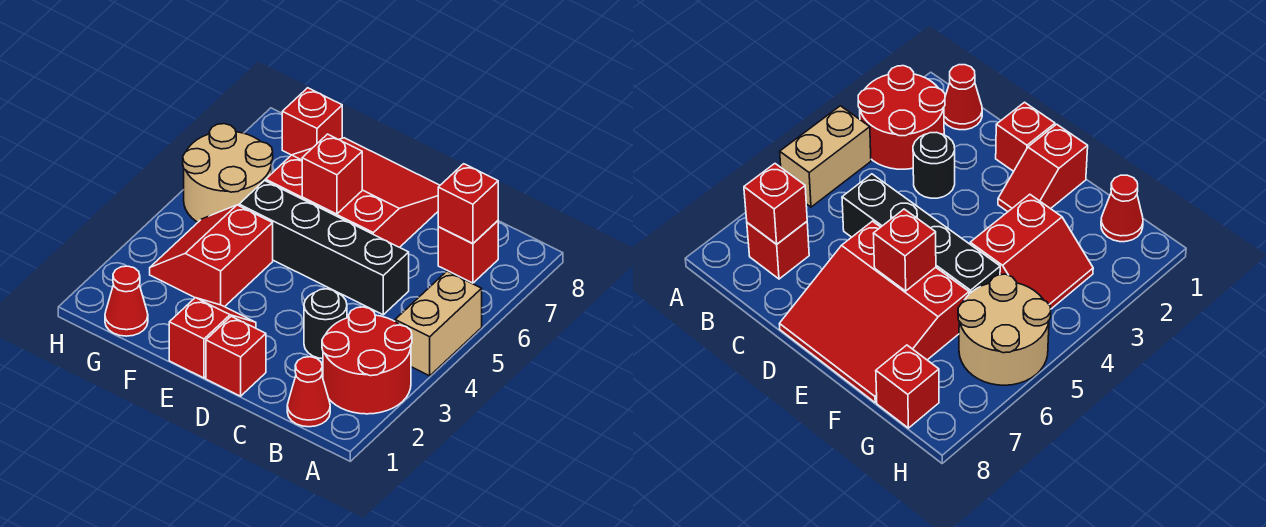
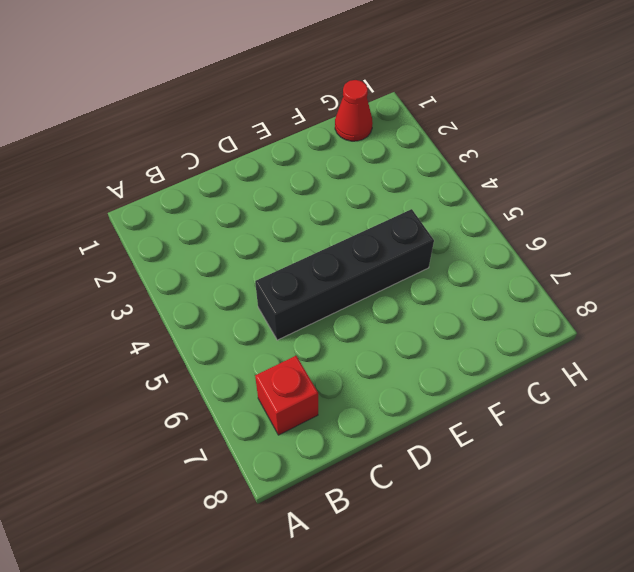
none -> red round brick A2:B3 level 1
none -> tan brick A4:A5 level 1
none -> red cone B1 level 1

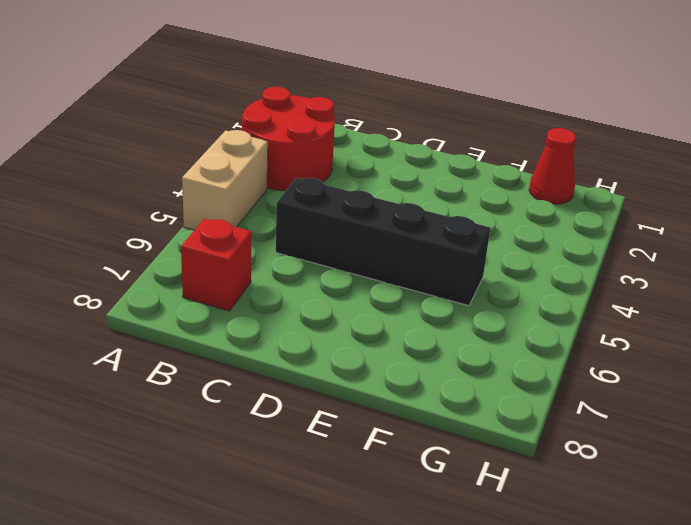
none -> red cone B1 level 1
none -> black round brick C3 level 1
none -> red brick D1 level 1

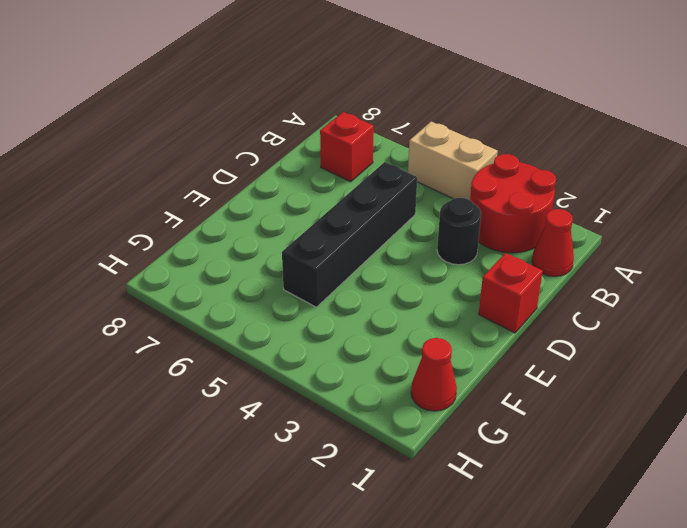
none -> red slope D6:F8 level 1 top 6
none -> red slope E1:E2 level 1 top 1
none -> red slope F3:G4 level 1 top F

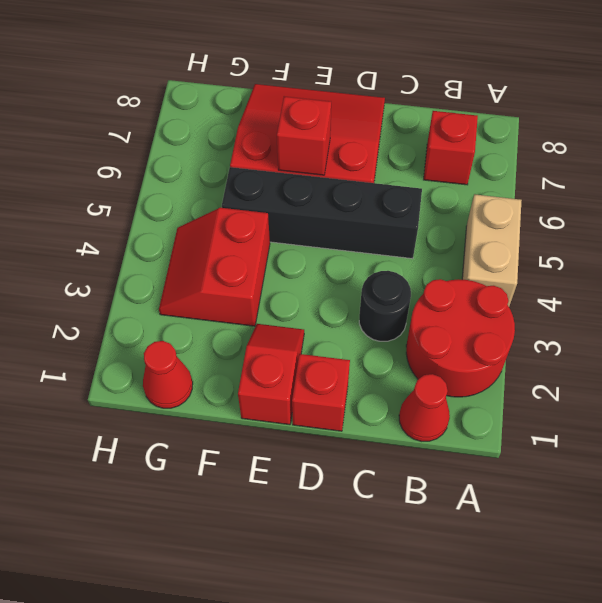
none -> tan round brick G5:H6 level 1
none -> red brick G8 level 1
none -> red brick B7 level 2

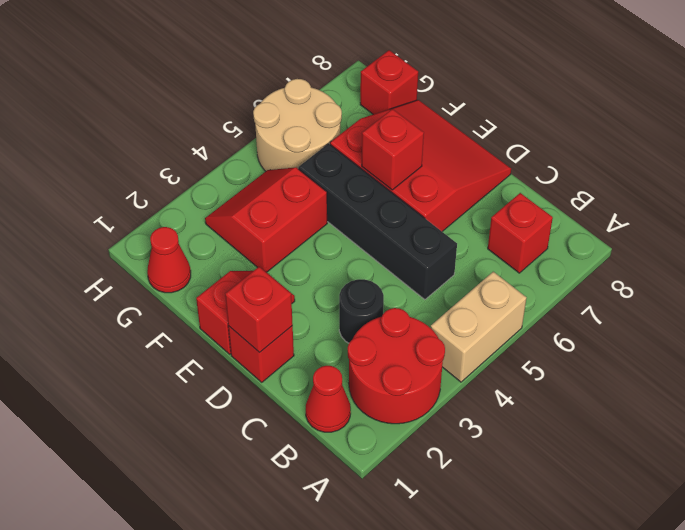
red brick D1 level 2 -> red brick B7 level 2

